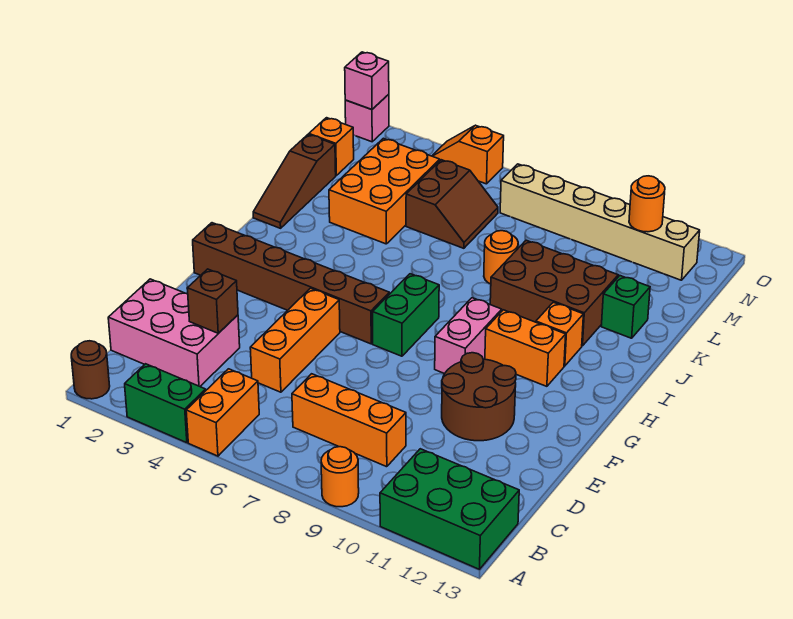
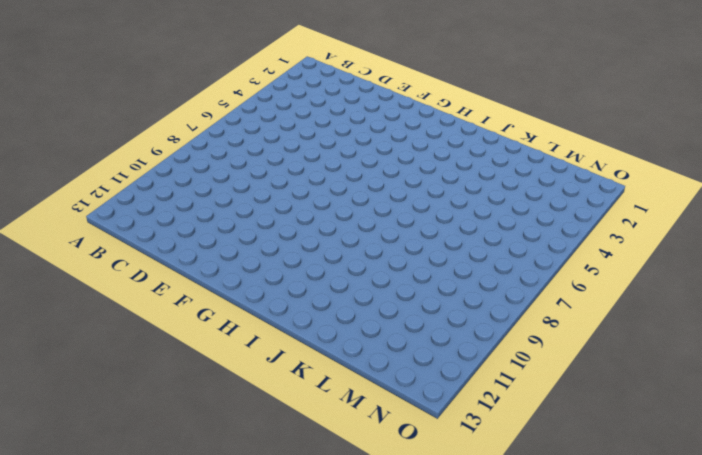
none -> brown round brick A1 level 1
none -> green brick A3:A4 level 1
none -> orange brick A5:B5 level 1

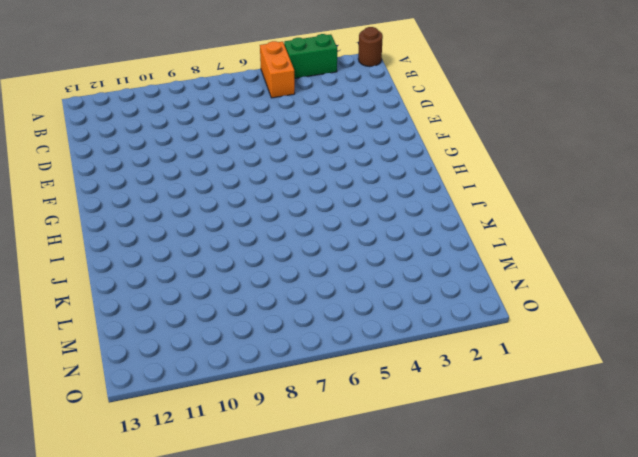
none -> orange round brick A9 level 1
none -> green brick A11:B13 level 1
none -> pink brick C1:D3 level 1

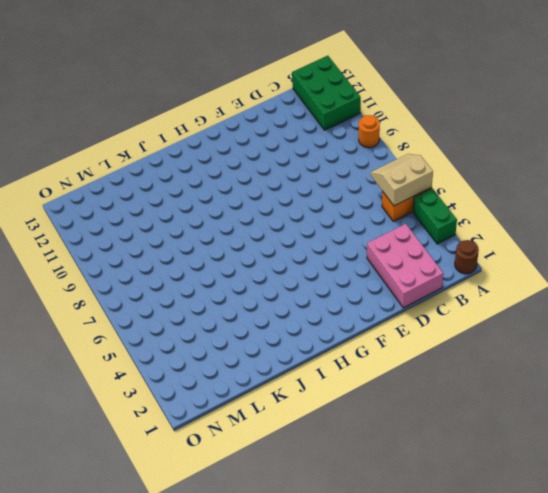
tan slope A5:B6 level 2 top 5 -> none
none -> orange brick C7:C9 level 1
none -> orange brick D5:F5 level 1
none -> brown round brick E10:F11 level 1

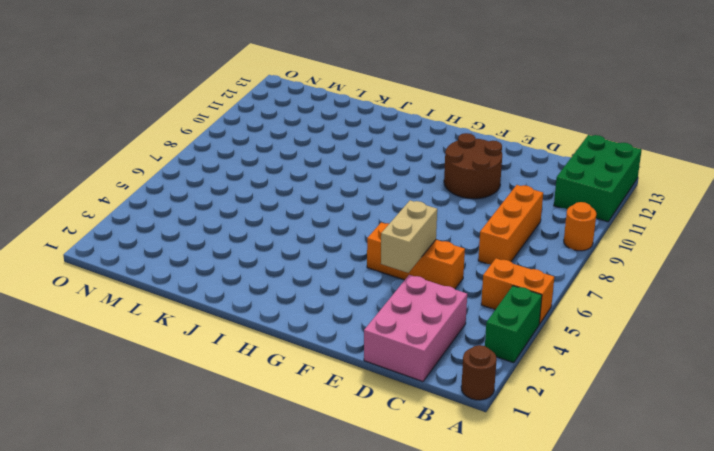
tan brick E4:E5 level 2 -> none
none -> brown brick G1:G6 level 1
none -> green brick G7:H7 level 1
none -> pink brick G9:H9 level 1

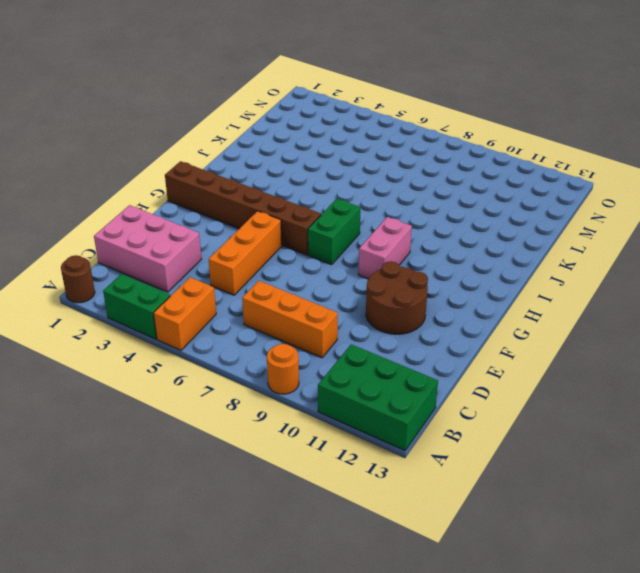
none -> orange brick H10:H11 level 1
none -> orange brick I11 level 1
none -> brown slope J1:L1 level 1 top L

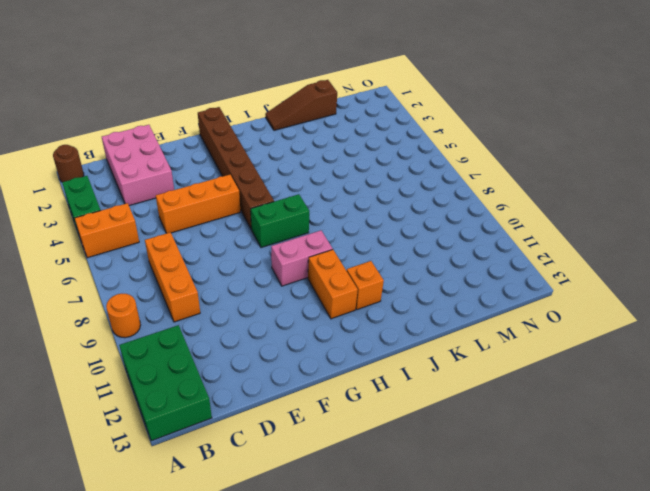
none -> brown round brick E10:F11 level 1
none -> brown brick J9:K11 level 1
none -> orange brick K3:M4 level 1

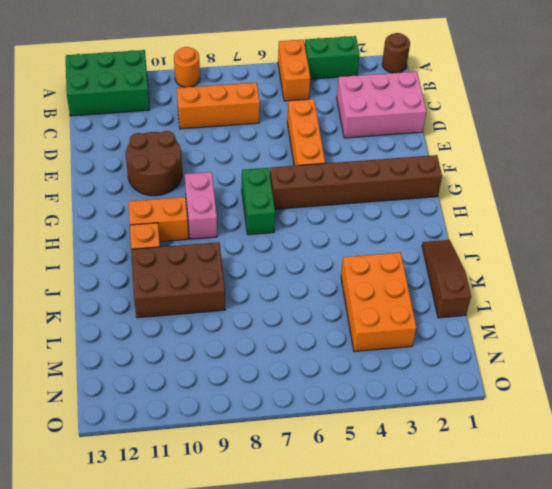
none -> orange round brick K8 level 1
none -> green brick K12 level 1
none -> brown slope L5:M6 level 1 top 5

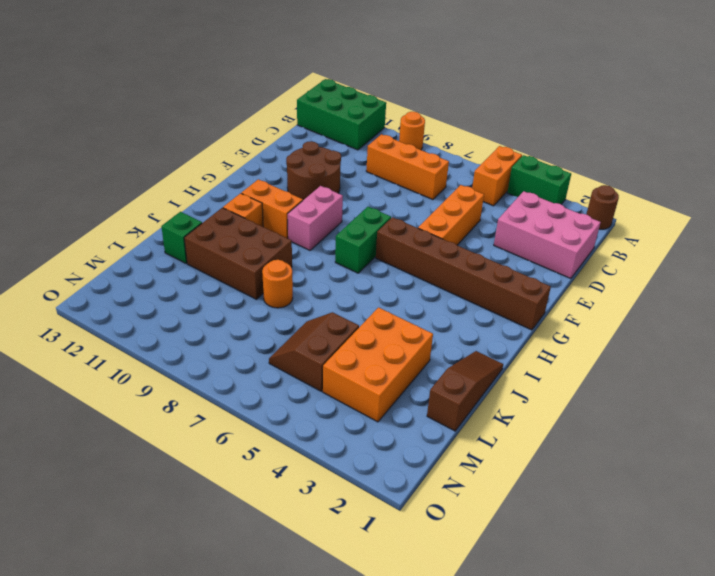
none -> orange brick M1 level 1
none -> tan brick N7:N12 level 1
none -> pink brick O1 level 1

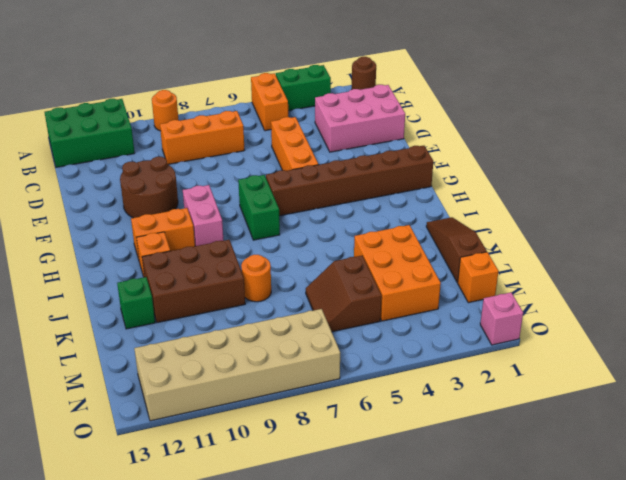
tan brick N7:O12 level 1 -> tan brick N7:N12 level 1
none -> orange slope O4:O5 level 1 top 5
none -> brown brick D3 level 2
none -> orange round brick N11 level 2

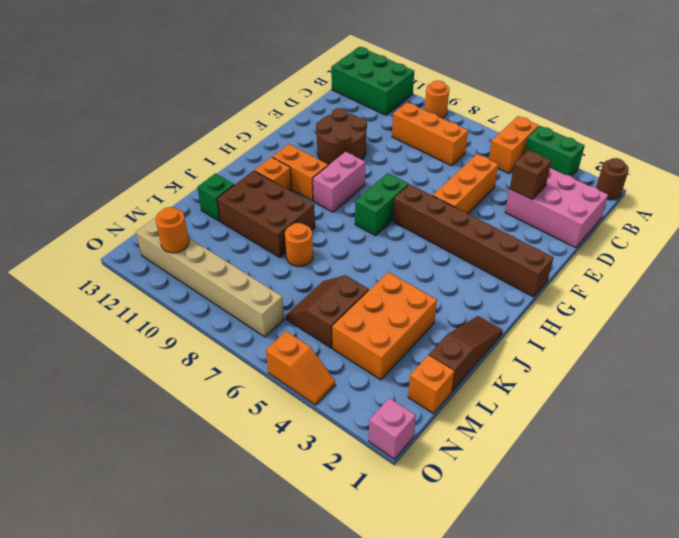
none -> pink brick O1 level 2

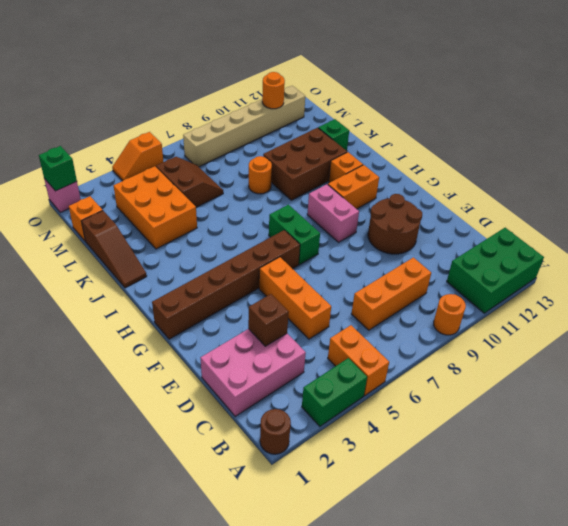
green brick O1 level 2 -> pink brick O1 level 2

